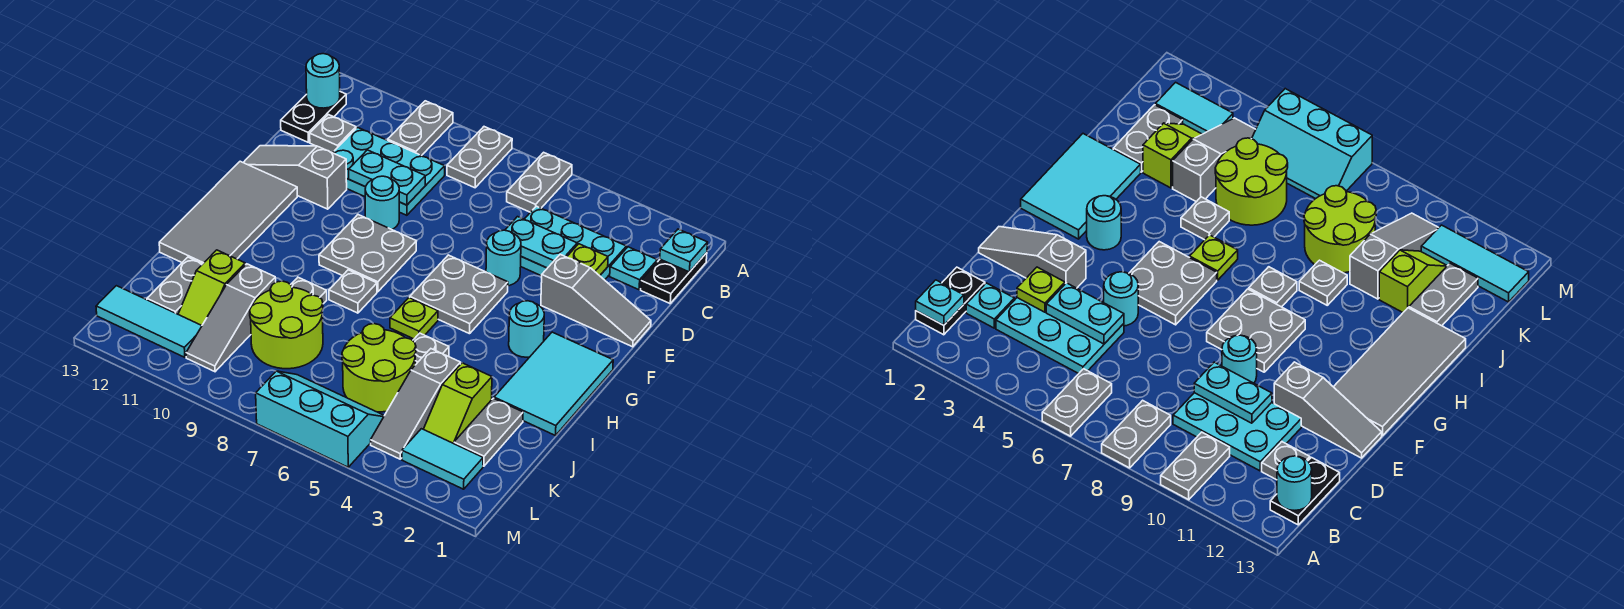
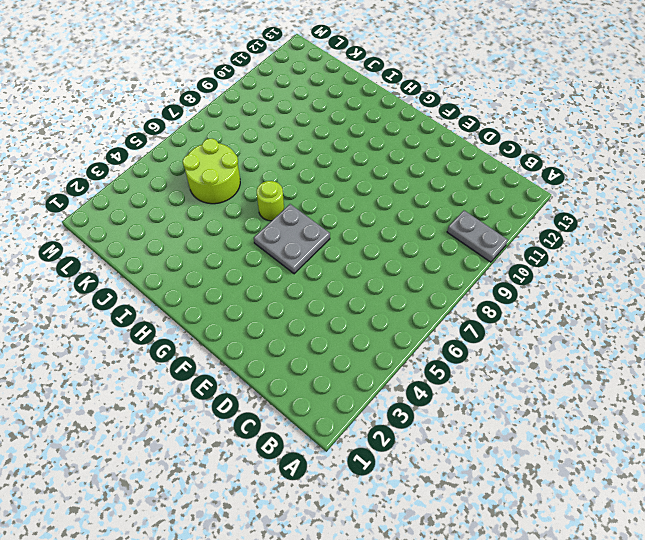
lime round brick H6 level 1 -> lime plate H6 level 1
none -> grey plate A6:B6 level 1
none -> grey plate A8:B8 level 1
none -> black plate B1:C1 level 1
none -> black plate B13:C13 level 1

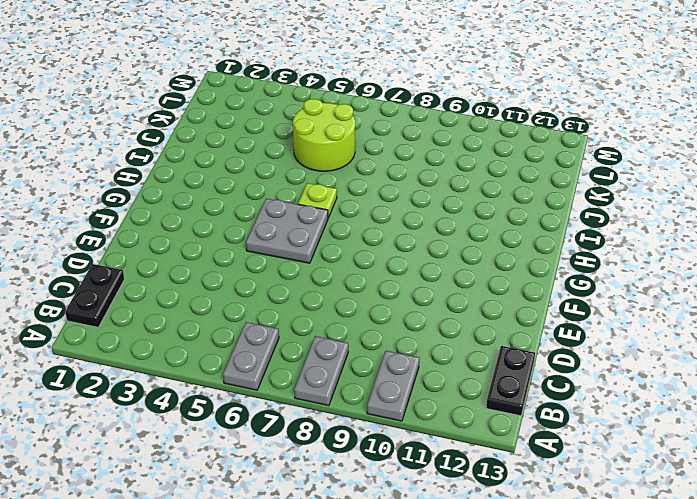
none -> cyan plate C2 level 1
none -> cyan plate C3:D5 level 1
none -> cyan plate C9:D11 level 1
none -> grey plate C12 level 1

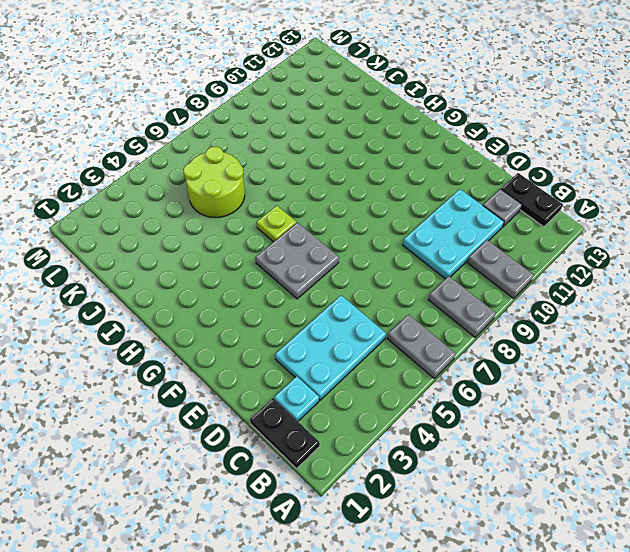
none -> grey slope E1:E3 level 1 top 3
none -> cyan round brick E5 level 1
none -> cyan round brick E9 level 1
none -> grey slope E11:E13 level 1 top 11

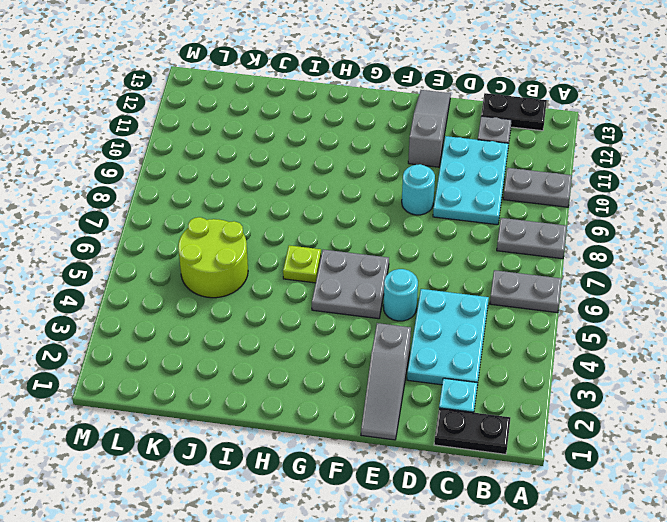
none -> grey plate F8:G9 level 1
none -> grey tile F12:I13 level 1
none -> cyan tile G1:I2 level 1
none -> cyan round brick G3 level 1

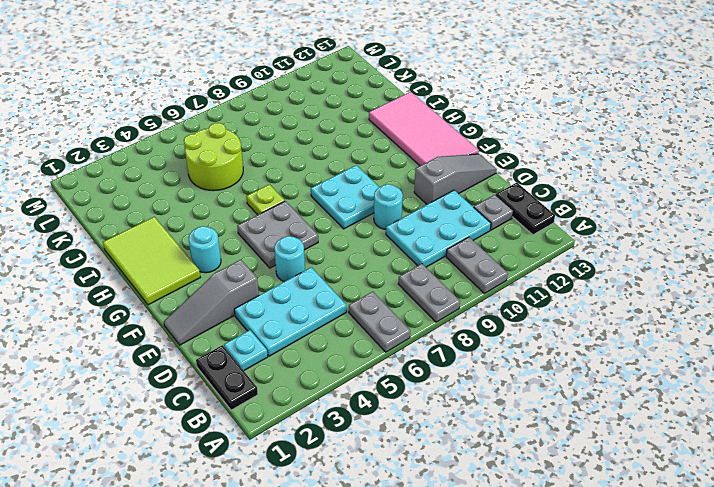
cyan plate F8:G9 level 1 -> grey plate F8:G9 level 1
pink tile F12:I13 level 1 -> grey tile F12:I13 level 1
lime tile G1:I2 level 1 -> cyan tile G1:I2 level 1
none -> grey plate H8 level 1
none -> grey plate I5 level 1
none -> grey plate I9 level 1
none -> grey plate J2:K2 level 1

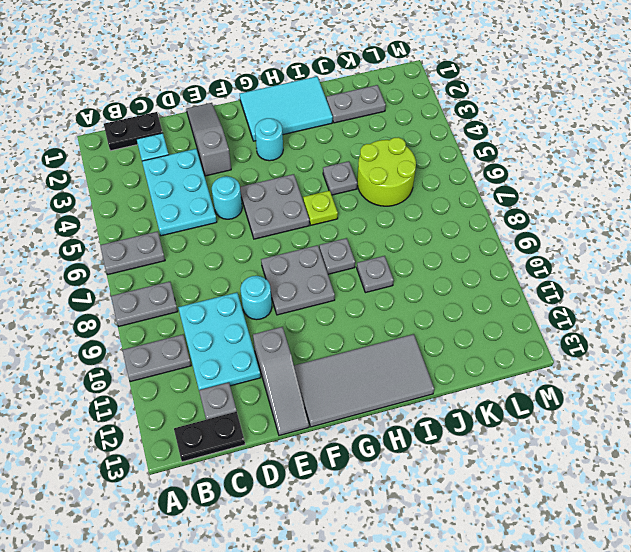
none -> lime slope J3:K3 level 1 top J
none -> grey slope J4:L4 level 1 top J
none -> lime round brick J8:K9 level 1
none -> grey slope J10:L10 level 1 top J

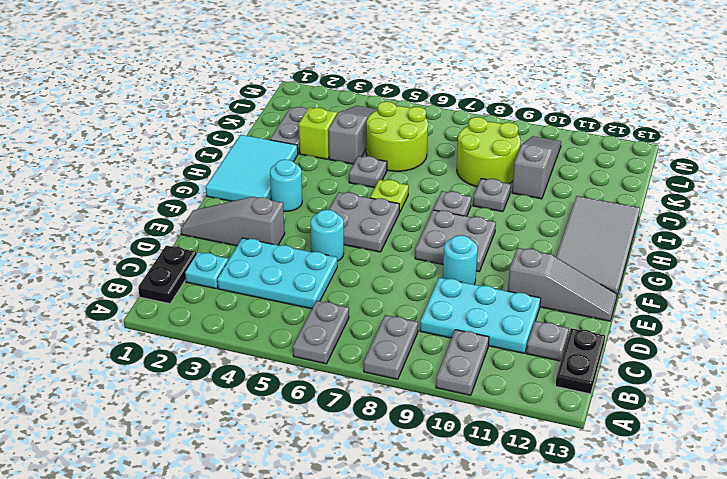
none -> lime slope J11:K11 level 1 top J
none -> grey plate J12:K12 level 1
none -> cyan tile L2:L3 level 1
none -> cyan slope L5:M7 level 1 top M

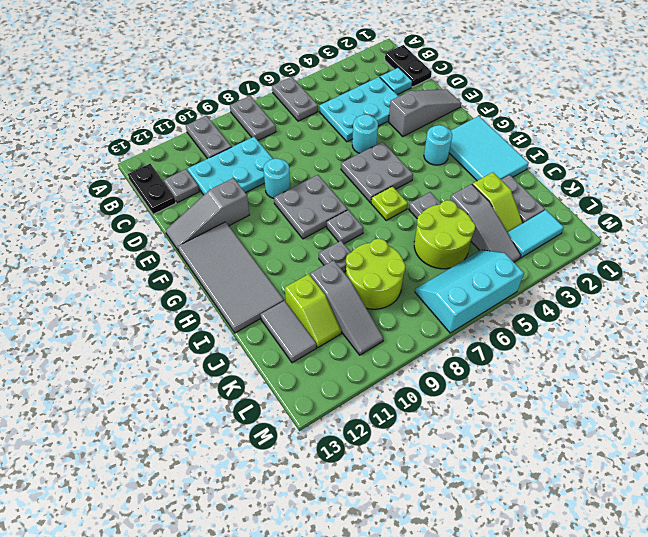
grey tile J12:K12 level 1 -> grey plate J12:K12 level 1
none -> cyan tile L11:L13 level 1
none -> cyan plate B1 level 2
none -> cyan round brick B13 level 2
none -> lime plate D3 level 2

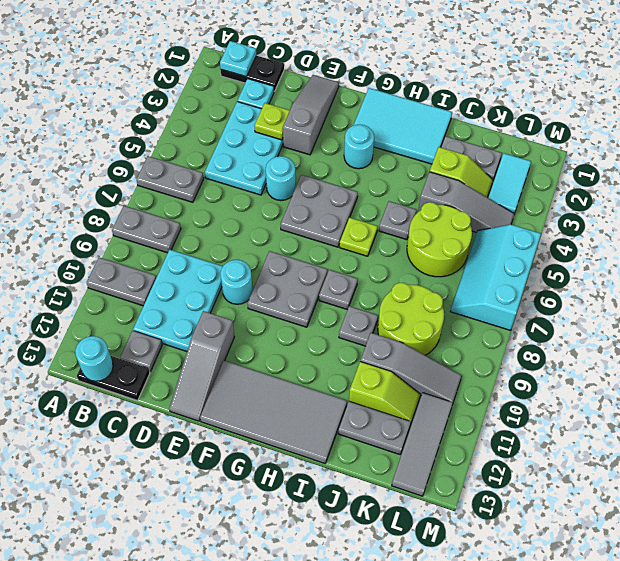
grey tile L11:L13 level 1 -> cyan tile L11:L13 level 1
none -> cyan plate D4:D5 level 2
none -> cyan plate D9:D10 level 2

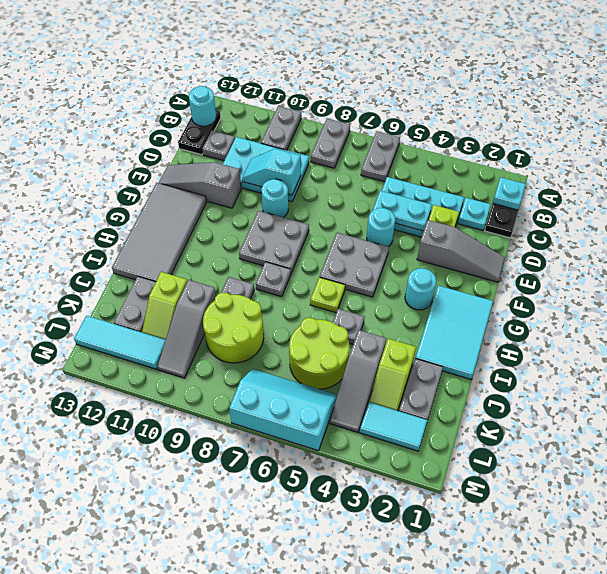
cyan slope D9:D10 level 2 top 9 -> cyan plate D9:D10 level 2

